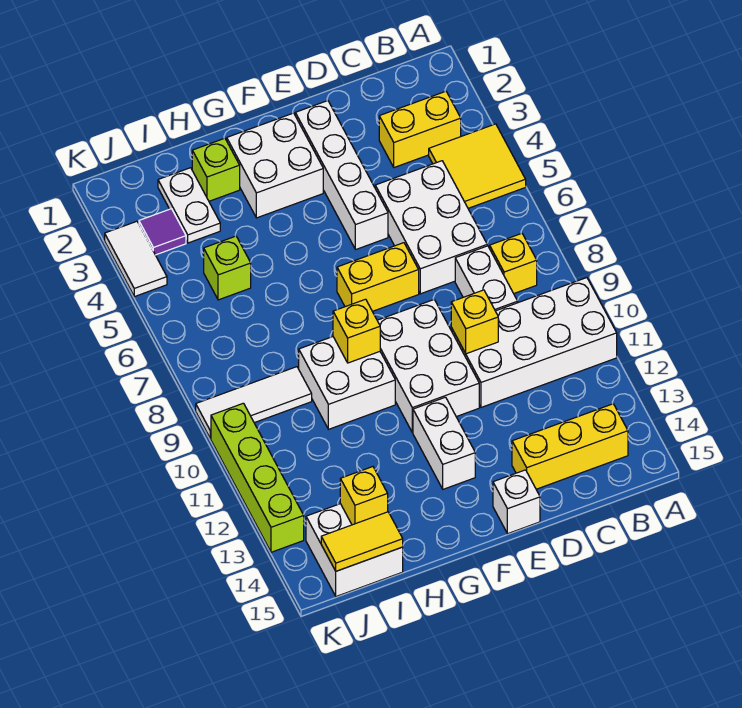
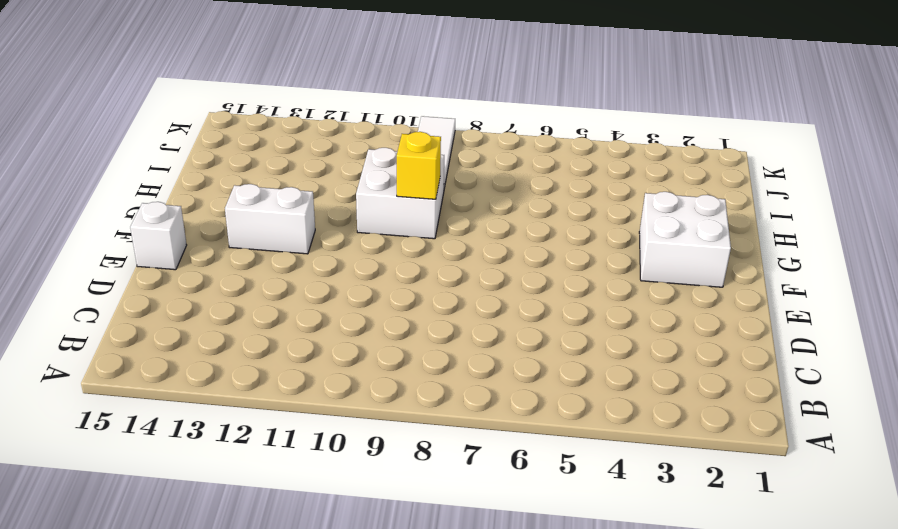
none -> yellow tile A4:B5 level 1
none -> white brick A10:D11 level 1
none -> yellow brick B3:C3 level 1

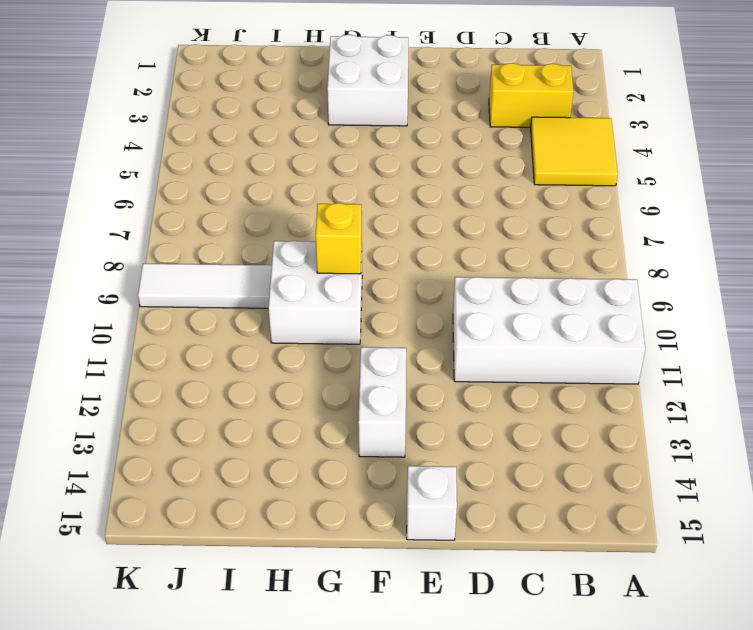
none -> yellow brick B8 level 1
none -> yellow brick B14:D14 level 1
none -> white brick C5:D7 level 1

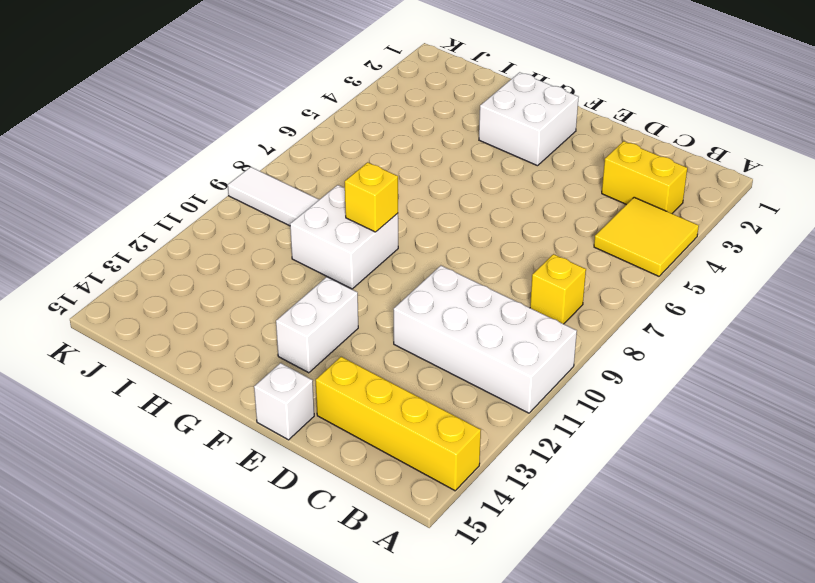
yellow brick A14:D14 level 1 -> yellow brick B14:D14 level 1
none -> white brick C5:D7 level 1
none -> white brick C8:C9 level 1
none -> white brick E2:E5 level 1

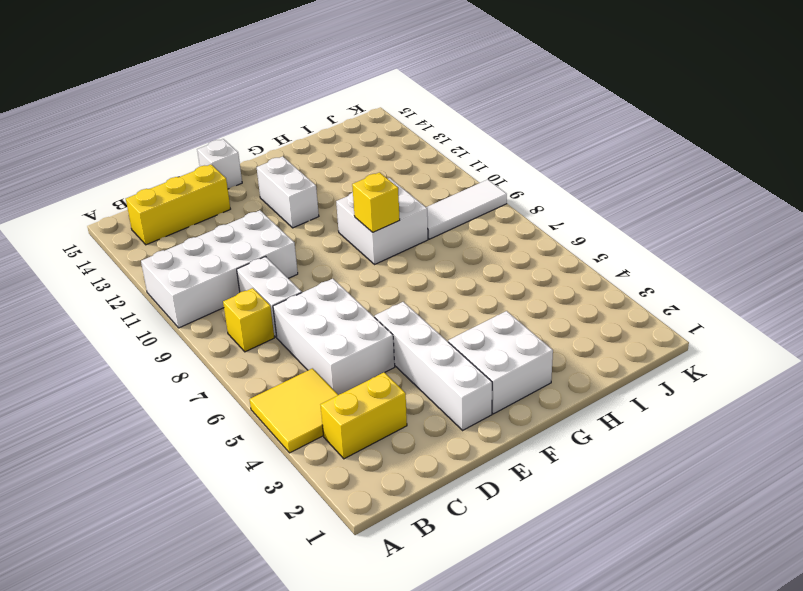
none -> yellow brick E7:F7 level 1
none -> white brick E9:F11 level 1
none -> lime brick H2 level 1

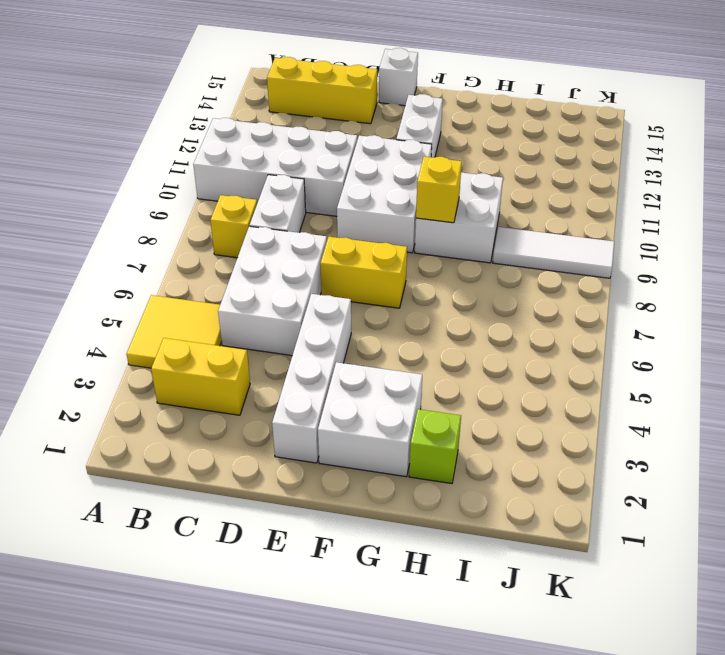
none -> white plate I2:I3 level 1
none -> lime brick I5 level 1
none -> white brick I14:J15 level 1

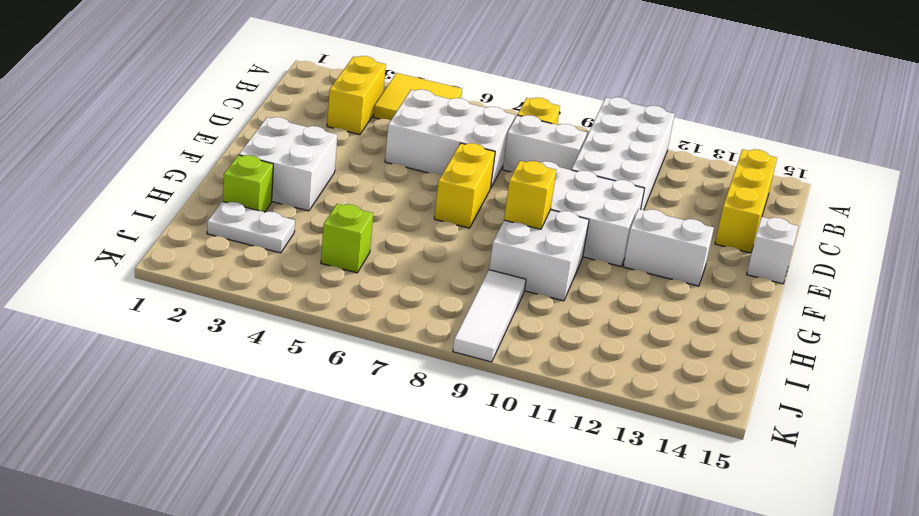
none -> white brick E2:E5 level 1
none -> white brick I14:J15 level 1
none -> purple tile J3 level 1

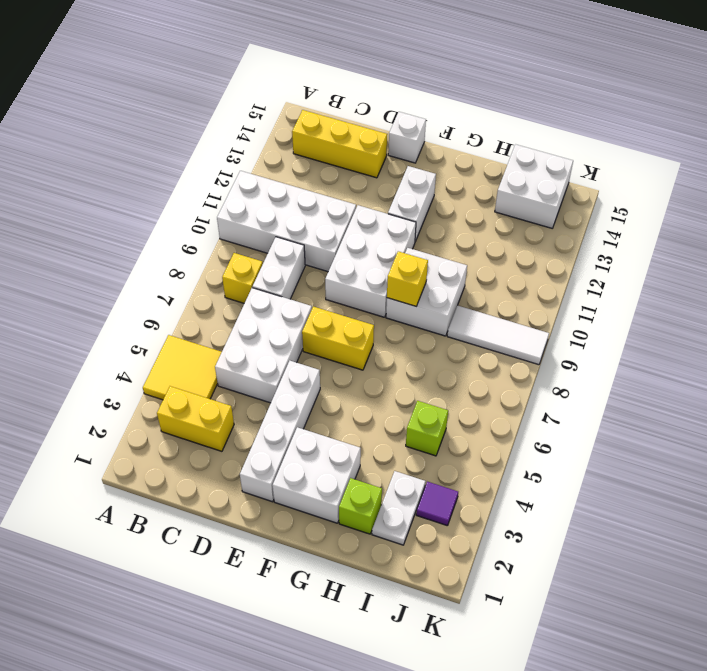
none -> white tile K3:K4 level 1
none -> lime brick K10:K13 level 1
none -> yellow brick D10 level 2

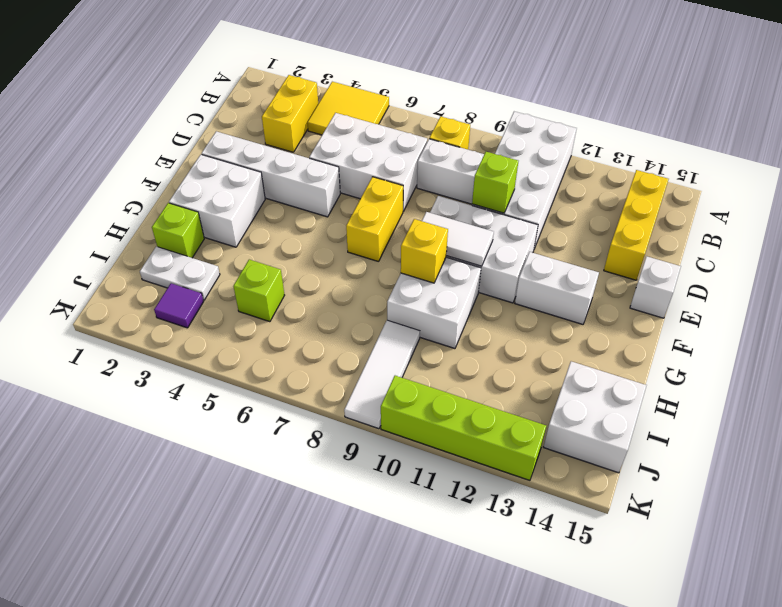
lime brick D10 level 2 -> yellow brick D10 level 2
white tile F9:F10 level 2 -> white tile K3:K4 level 1
none -> yellow brick I14 level 2
none -> yellow tile I15:J15 level 2

